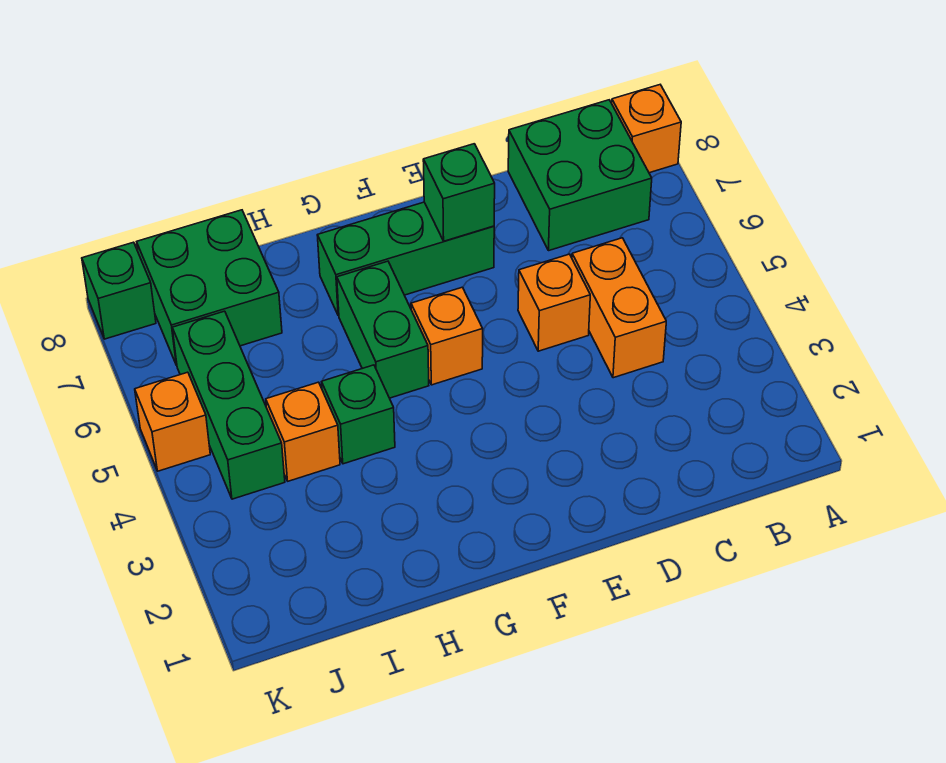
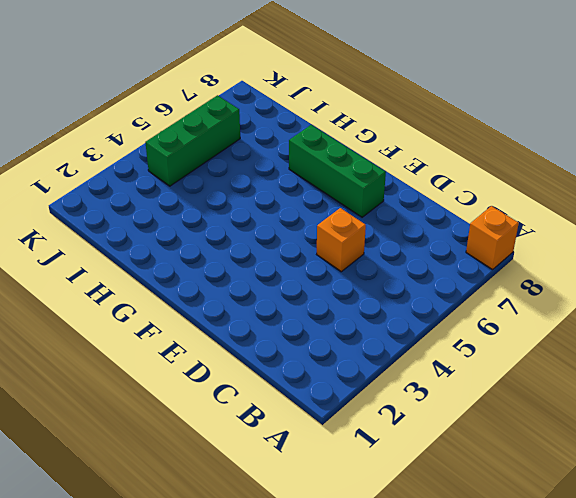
none -> green brick B7:C8 level 1
none -> orange brick C4:C5 level 1
none -> orange brick F5 level 1

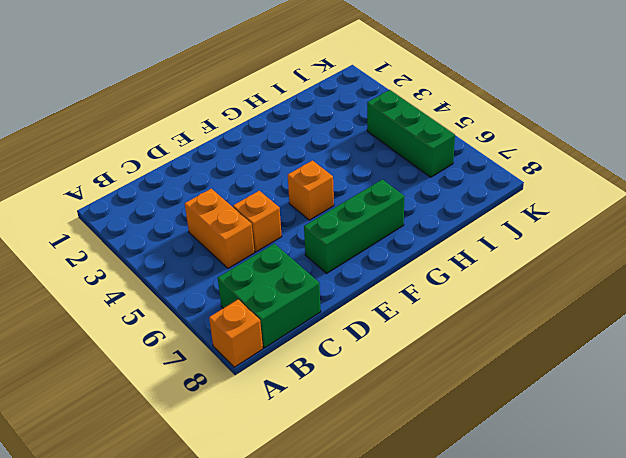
none -> green brick G5:G6 level 1
none -> green brick H4 level 1
none -> orange brick I4 level 1

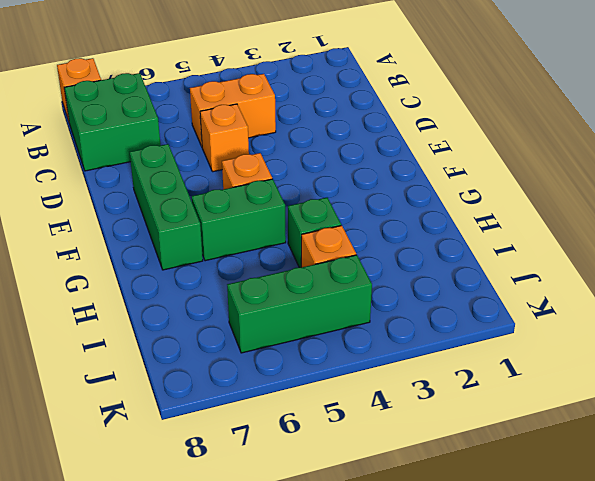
none -> green brick I7:J8 level 1
none -> orange brick K5 level 1
none -> green brick K8 level 1

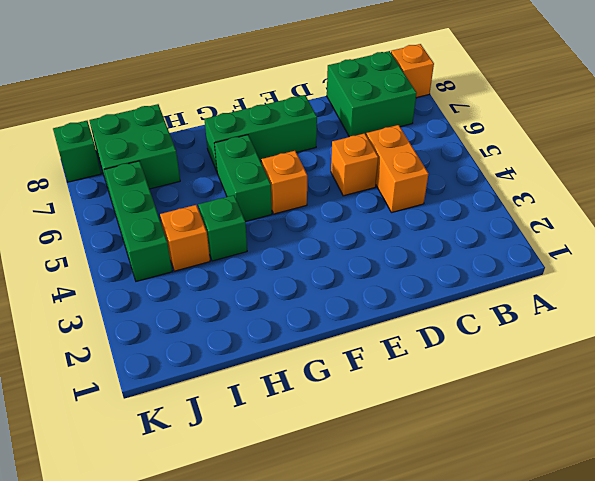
none -> orange brick K5 level 1
none -> green brick E7 level 2

